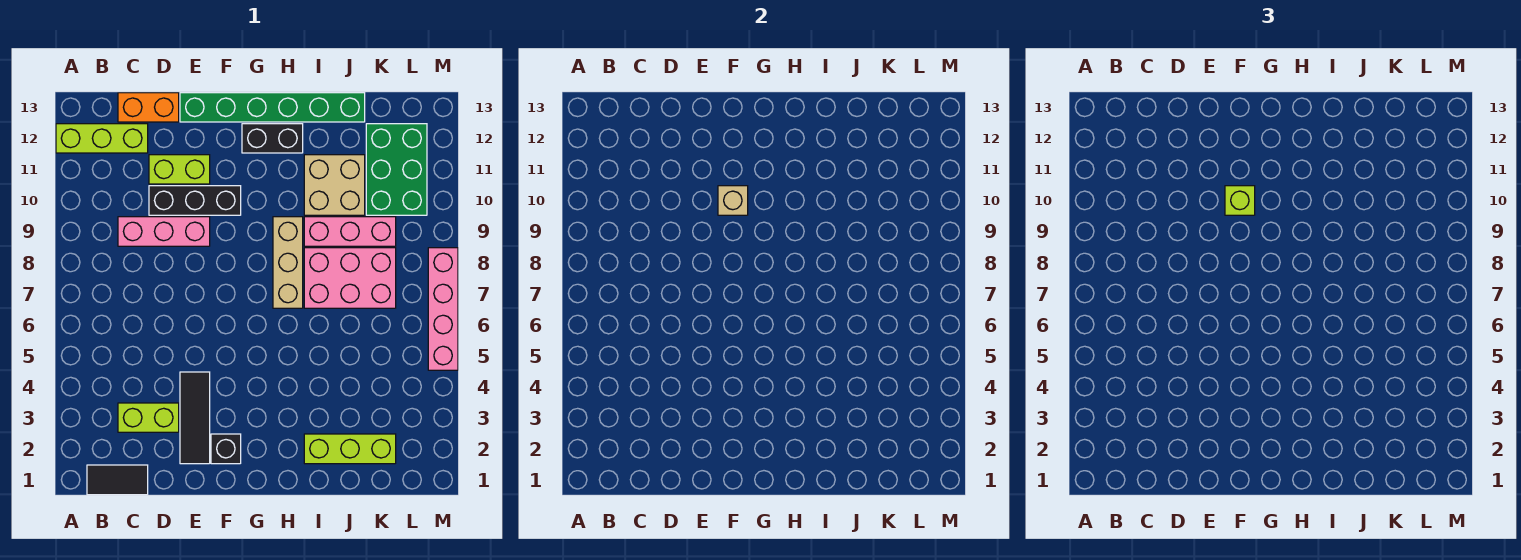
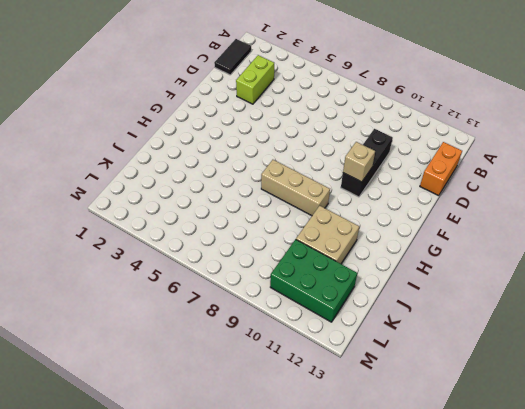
none -> lime brick A12:C12 level 1
none -> pink brick C9:E9 level 1
none -> lime brick D11:E11 level 1

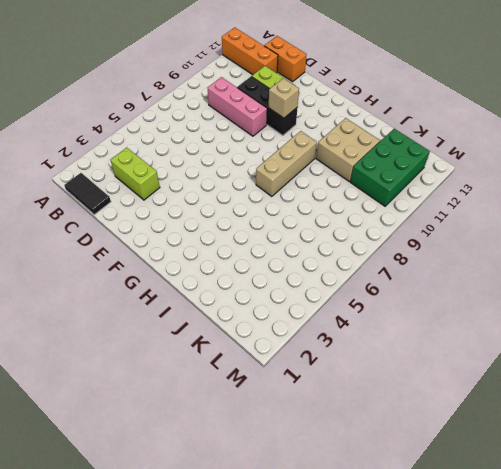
orange brick A12:C12 level 1 -> lime brick A12:C12 level 1
none -> black tile E2:E4 level 1
none -> green brick E13:J13 level 1
none -> black brick F2 level 1

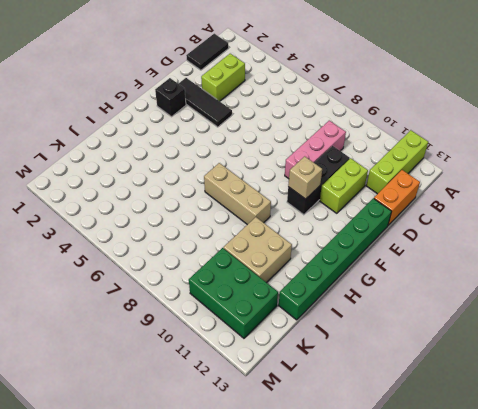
none -> black brick G12:H12 level 1
none -> lime brick I2:K2 level 1
none -> pink brick I7:K8 level 1

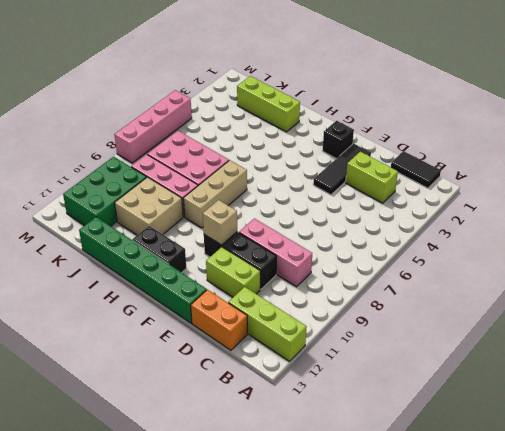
none -> lime brick F10 level 3

